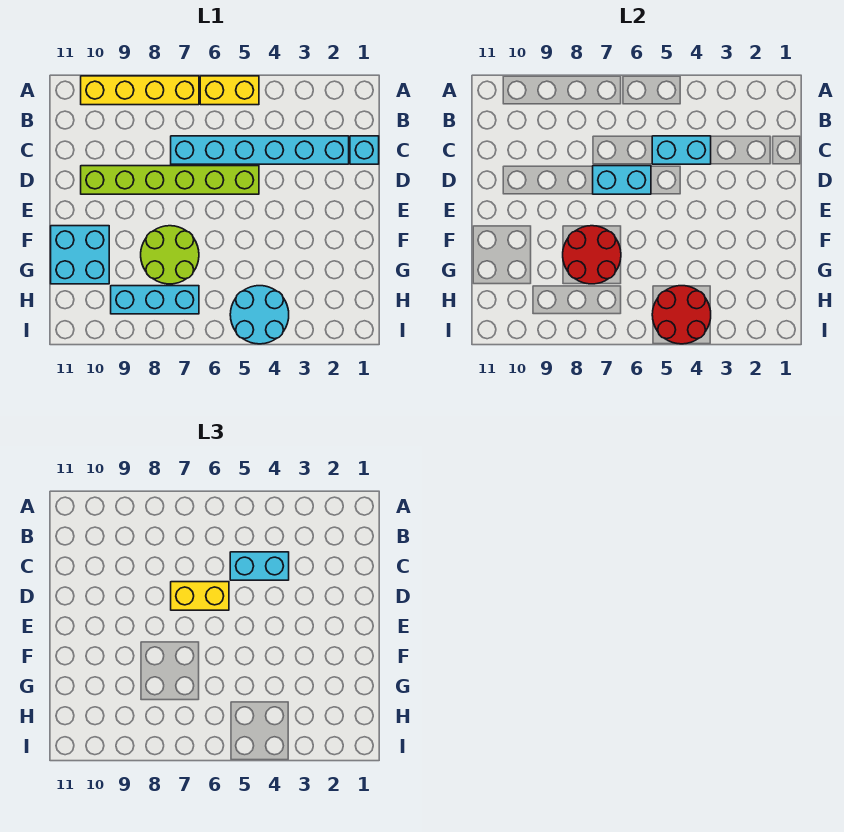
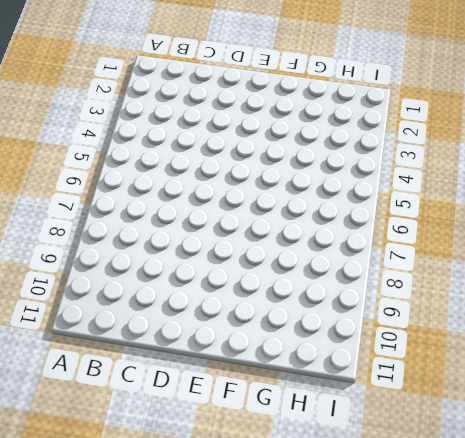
none -> yellow brick A5:A6 level 1
none -> yellow brick A7:A10 level 1
none -> cyan brick C1 level 1

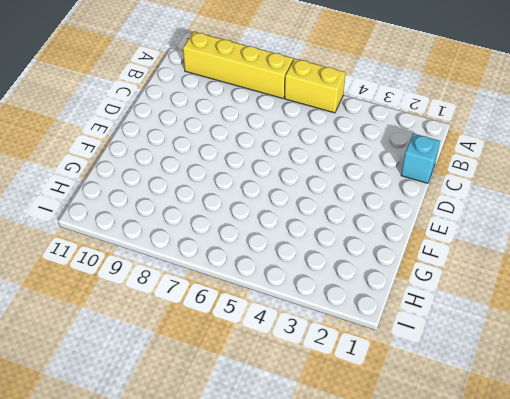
none -> cyan brick C2:C7 level 1
none -> lime brick D5:D10 level 1
none -> lime round brick F7:G8 level 1

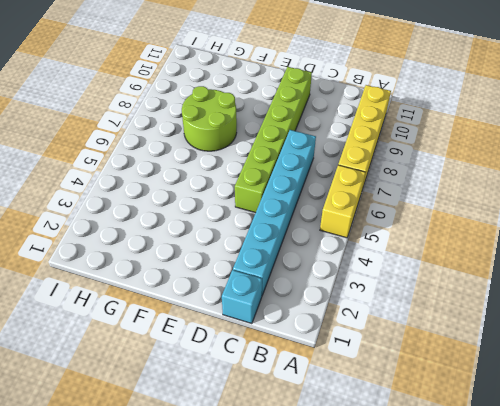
none -> cyan brick F10:G11 level 1
none -> cyan round brick H4:I5 level 1
none -> cyan brick H7:H9 level 1

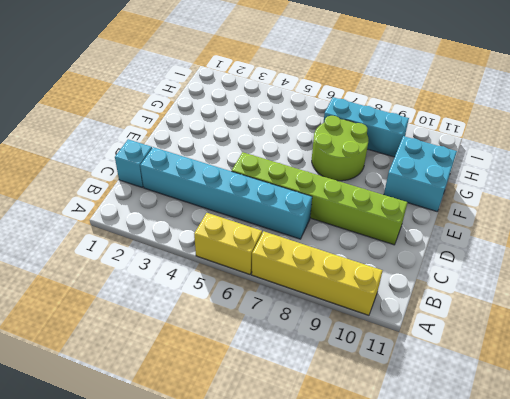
none -> cyan round brick H4:I5 level 1
none -> cyan brick C4:C5 level 2
none -> cyan brick D6:D7 level 2

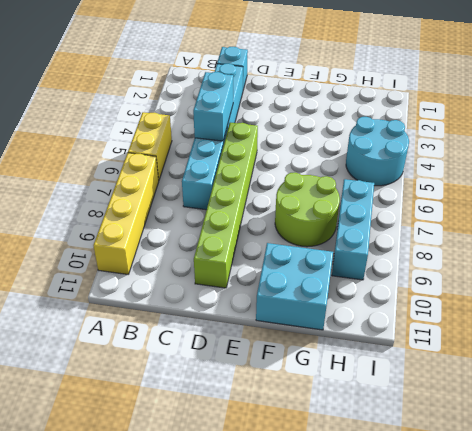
none -> cyan brick D6:D7 level 2
none -> red round brick F7:G8 level 2
none -> red round brick H4:I5 level 2

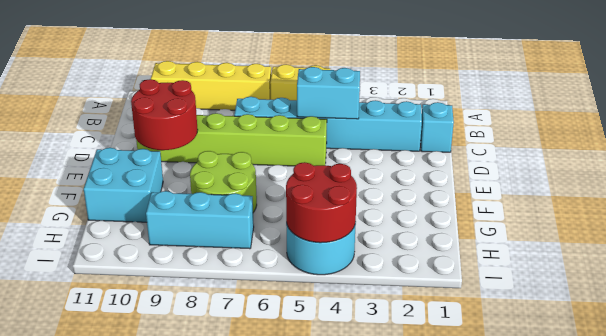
red round brick D9:E10 level 2 -> red round brick F7:G8 level 2
none -> cyan brick D6:D7 level 2
none -> cyan brick C4:C5 level 3
none -> yellow brick D6:D7 level 3

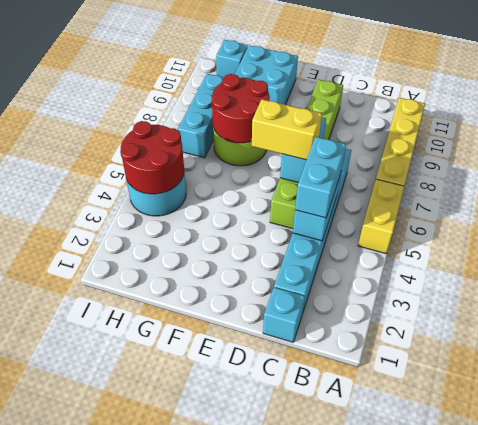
yellow brick D6:E6 level 3 -> yellow brick D6:D7 level 3
cyan brick H11 level 1 -> none

